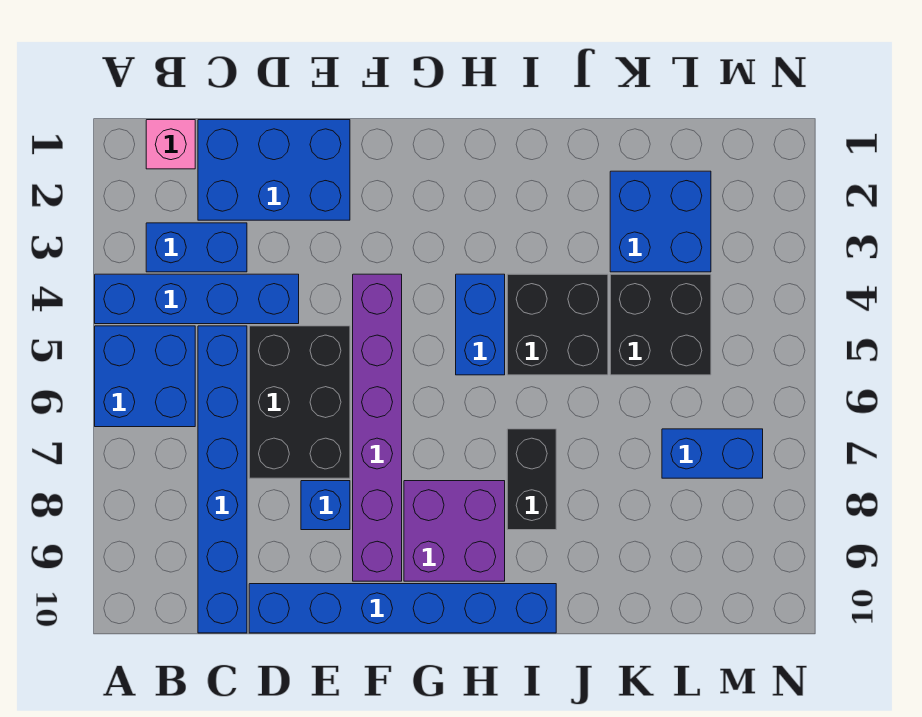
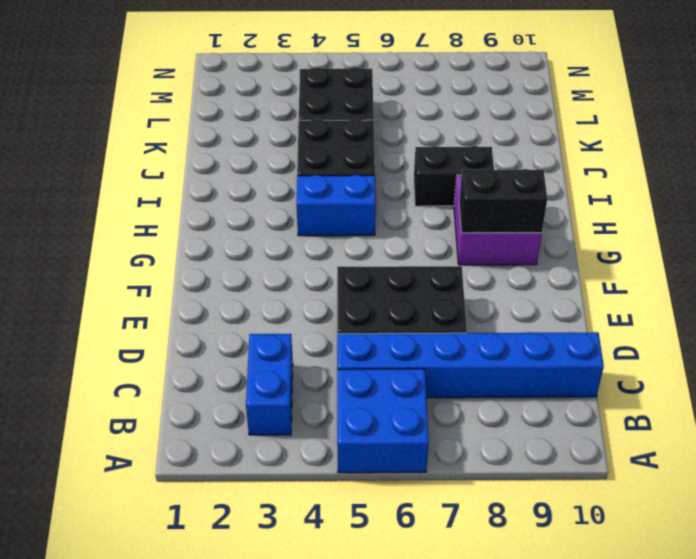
black brick G8:G9 level 2 -> none
none -> blue brick A4:D4 level 1
none -> pink brick B1 level 1
none -> blue brick C1:E2 level 1

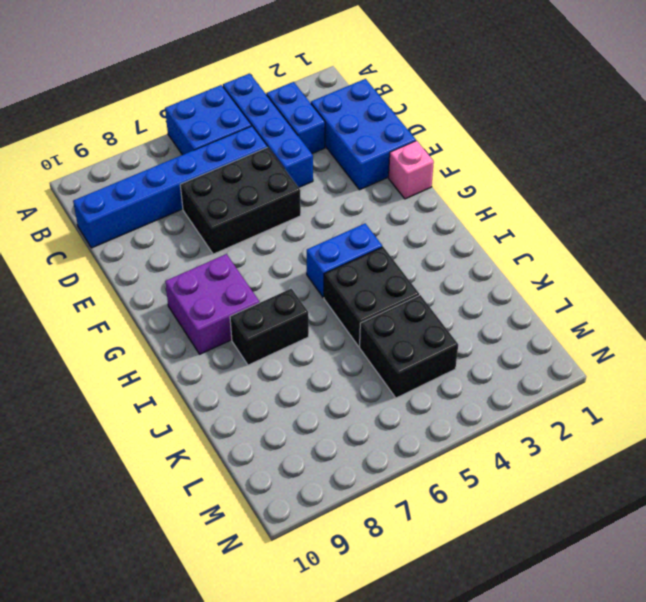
pink brick F1 level 1 -> pink brick B1 level 1
none -> blue brick D10:I10 level 1
none -> blue brick E8 level 1
none -> purple brick F4:F9 level 1

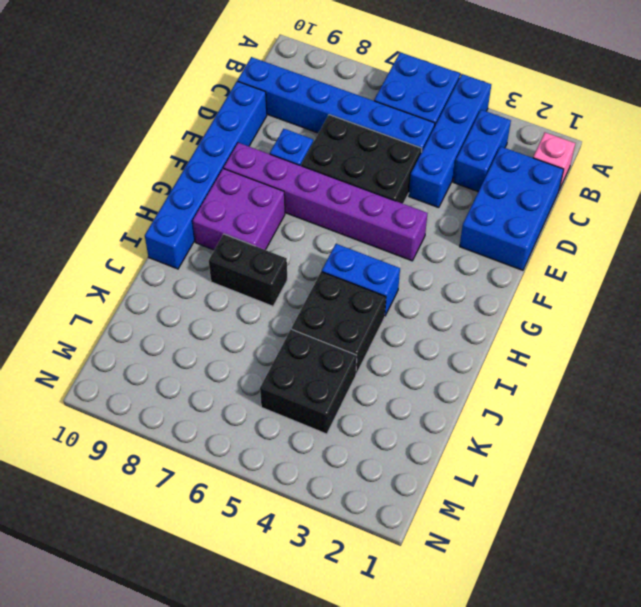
none -> blue brick K2:L3 level 1
none -> blue brick L7:M7 level 1

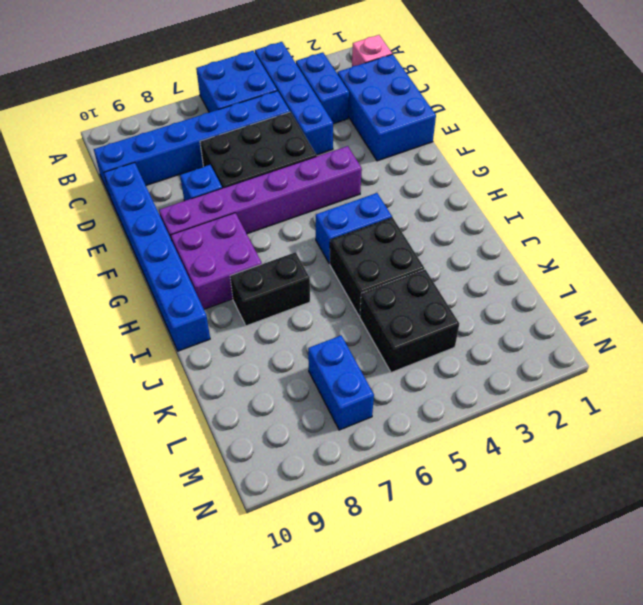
none -> blue brick K2:L3 level 1

